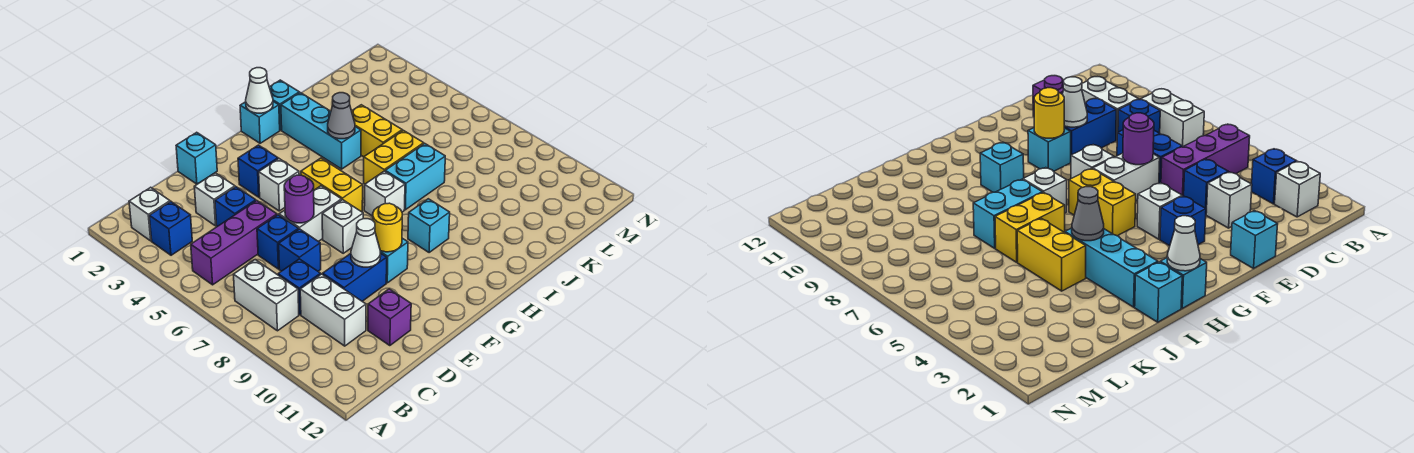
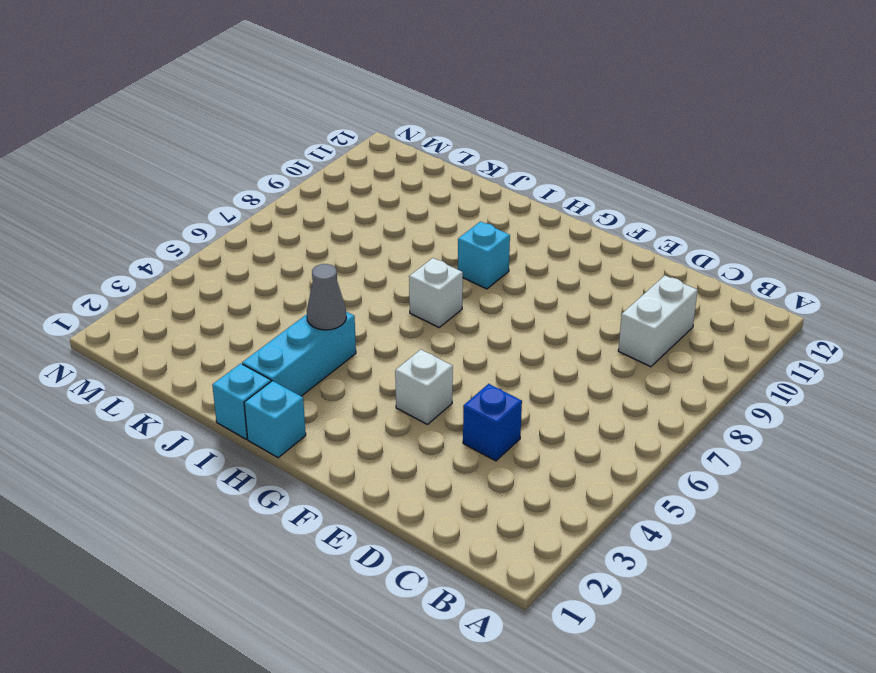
none -> white brick B2 level 1
none -> blue brick B3 level 1
none -> purple brick B5:D5 level 1
none -> white brick B7:B8 level 1

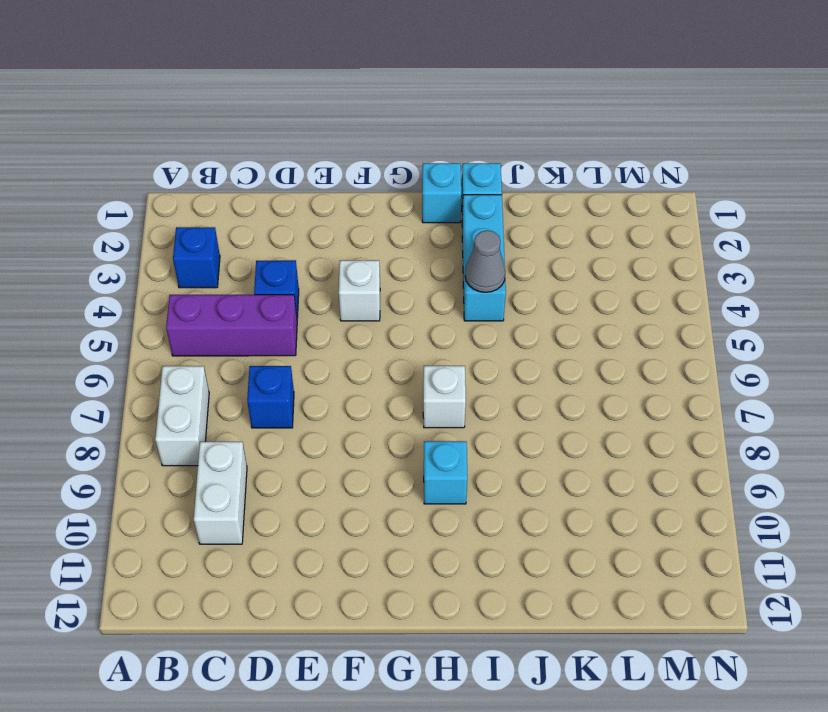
none -> white brick B2 level 1
none -> blue brick C8 level 1
none -> white brick D3 level 1
none -> blue brick D6 level 1

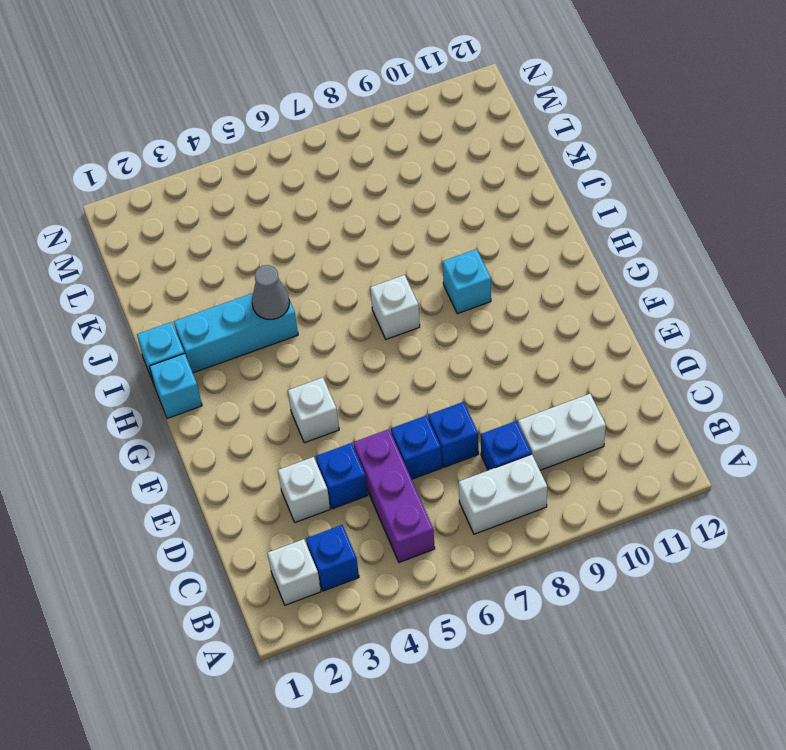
none -> blue brick D9:E9 level 1
none -> purple brick D11 level 1
none -> cyan brick E1 level 1
none -> white brick E6:F6 level 1

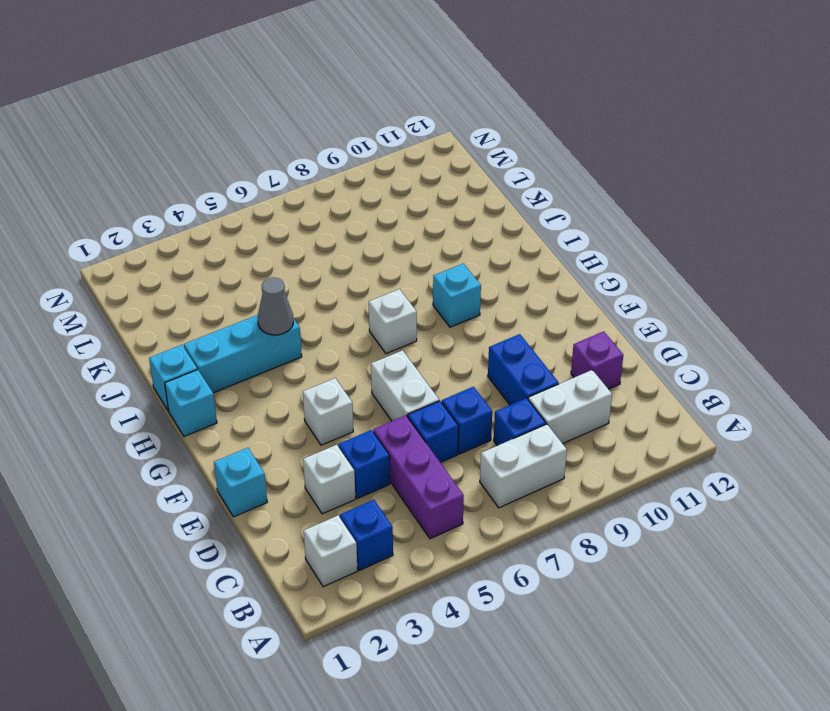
none -> blue brick F3 level 1
none -> white brick F7 level 1
none -> cyan brick F9 level 1
none -> yellow brick G5:G6 level 1

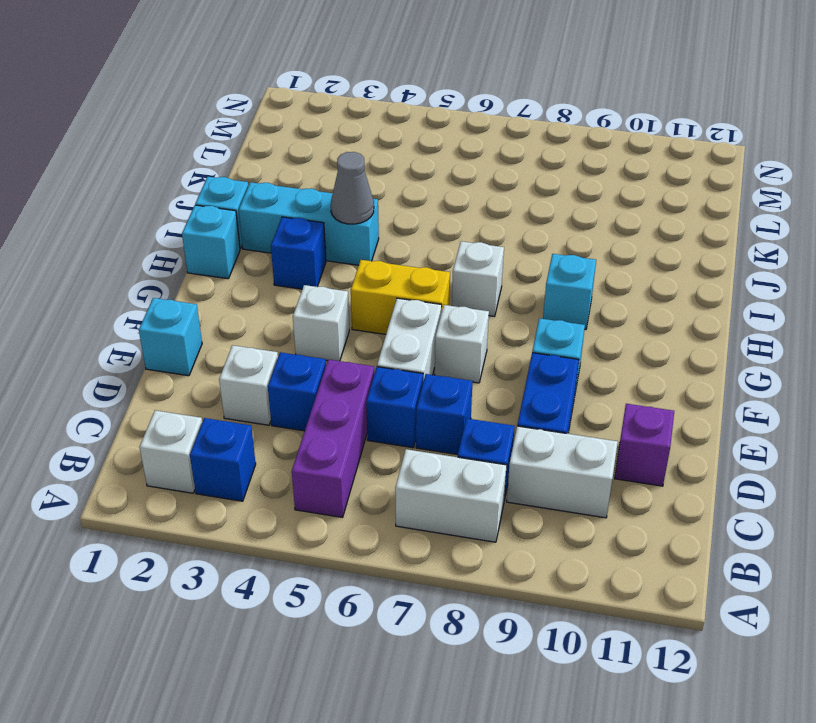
blue brick H3 level 1 -> blue brick F3 level 1
none -> yellow brick I6:J6 level 1
none -> cyan brick I7:J7 level 1
none -> yellow brick J4:J5 level 1
none -> purple round brick E6 level 2

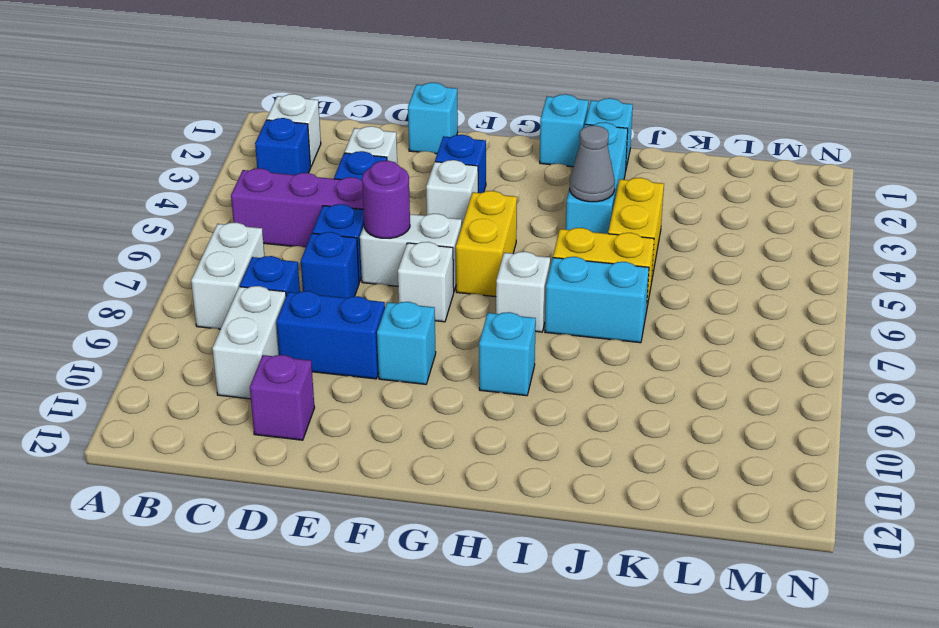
none -> white cone E9 level 2
none -> yellow round brick F9 level 2
none -> white cone H1 level 2

